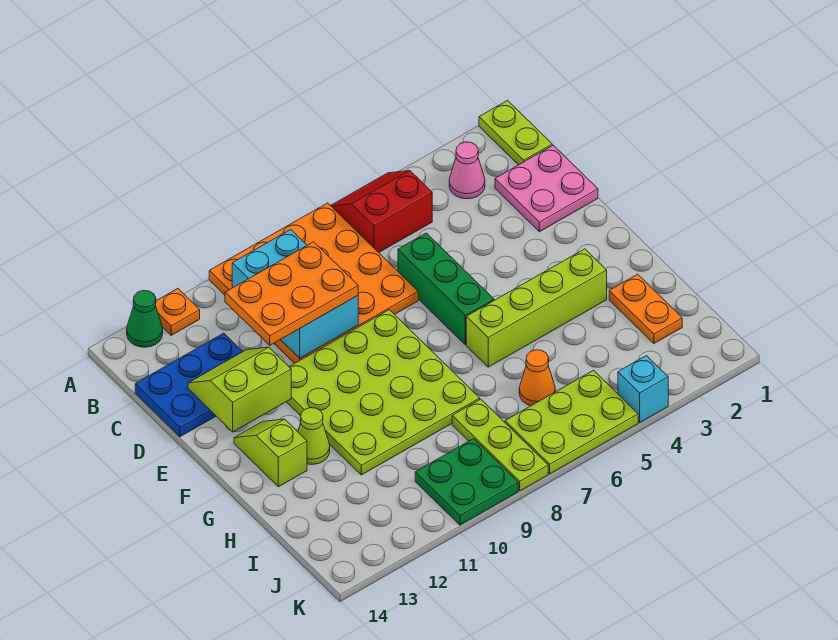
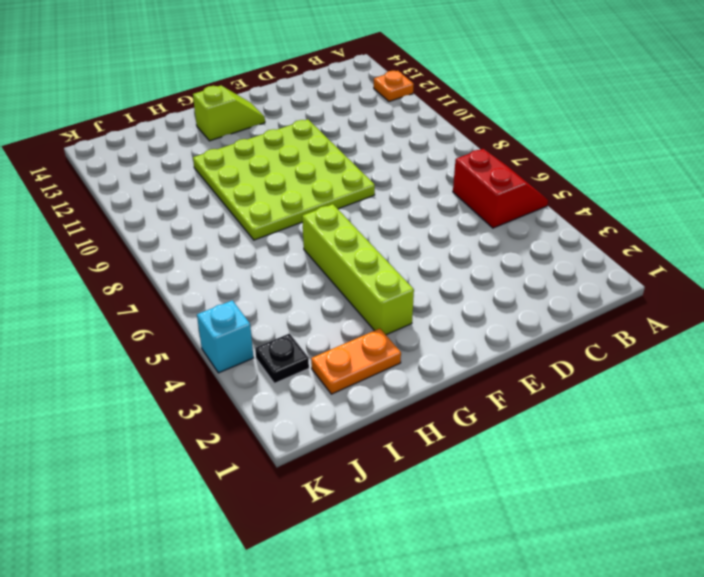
black plate J3 level 1 -> none
none -> lime plate A1:B1 level 1
none -> orange plate A7:D10 level 1
none -> green cone A13 level 1

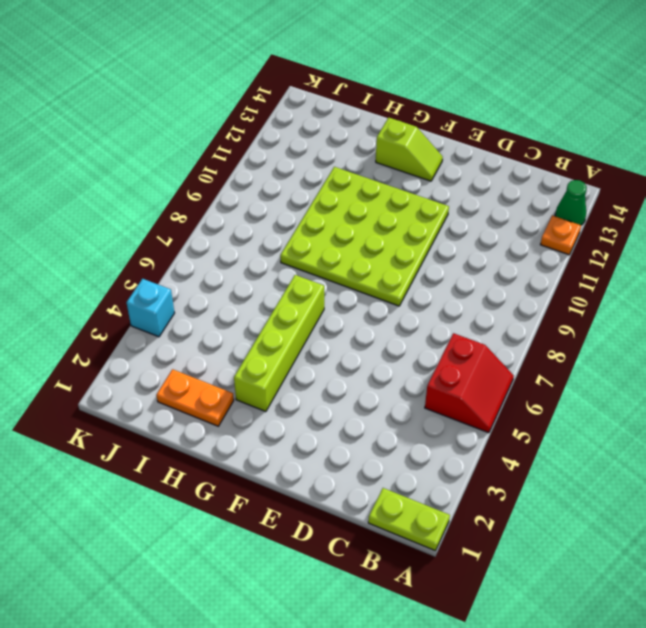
none -> orange plate A7:D10 level 1
none -> pink cone B3 level 1
none -> pink plate C1:D2 level 1

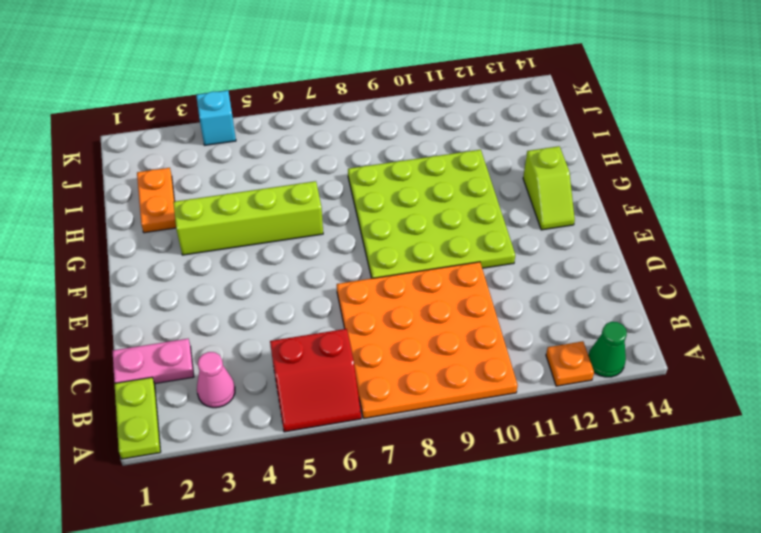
pink plate C1:C2 level 1 -> pink plate C1:D2 level 1
none -> blue plate C12:D14 level 1
none -> green brick D6:F6 level 1
none -> lime cone G12 level 1

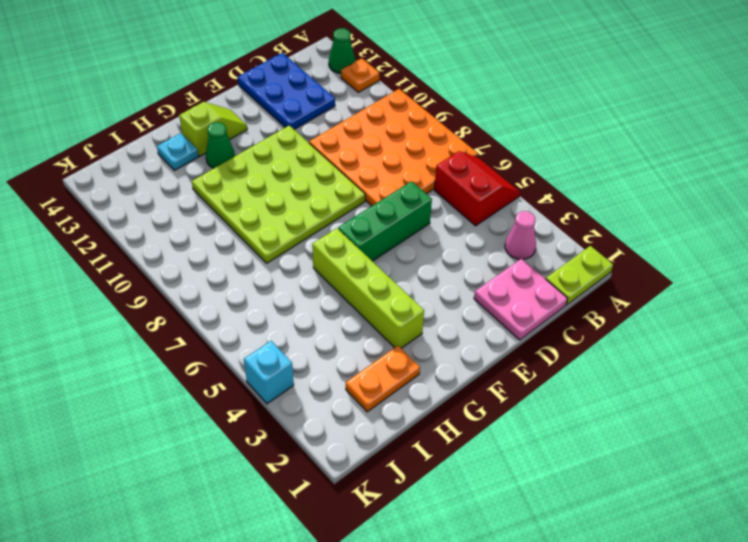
green cone G12 level 1 -> lime cone G12 level 1
cyan plate H13 level 1 -> none
none -> orange cone I6 level 1
none -> lime plate I8:K8 level 1
none -> lime plate J5:K7 level 1

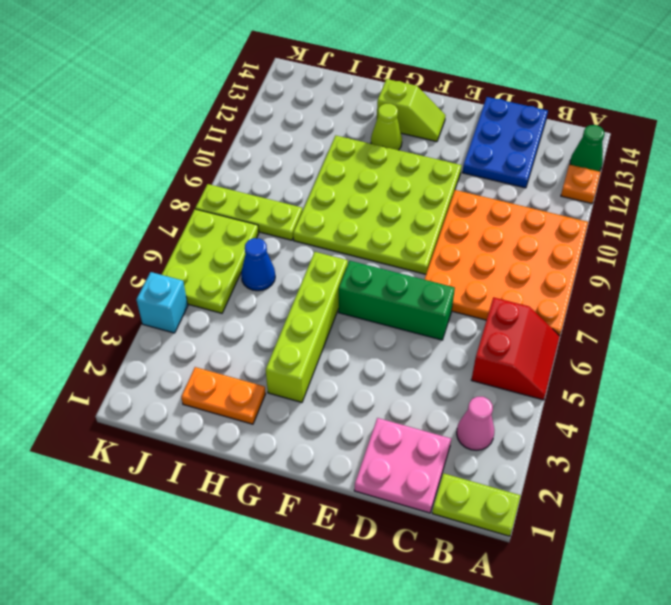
blue cone I6 level 1 -> orange cone I6 level 1
none -> green plate J9:K10 level 1
none -> cyan brick B9:D10 level 2
none -> lime slope D12:E13 level 2 top E

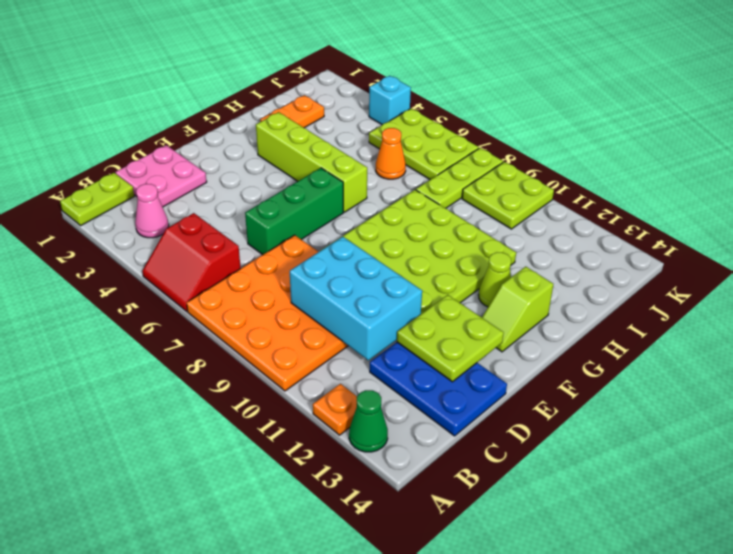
cyan brick C9:D11 level 2 -> cyan brick B9:D10 level 2
lime plate D12:E13 level 2 -> lime slope D12:E13 level 2 top E
lime plate J9:K10 level 1 -> green plate J9:K10 level 1
none -> orange plate C9:D11 level 3

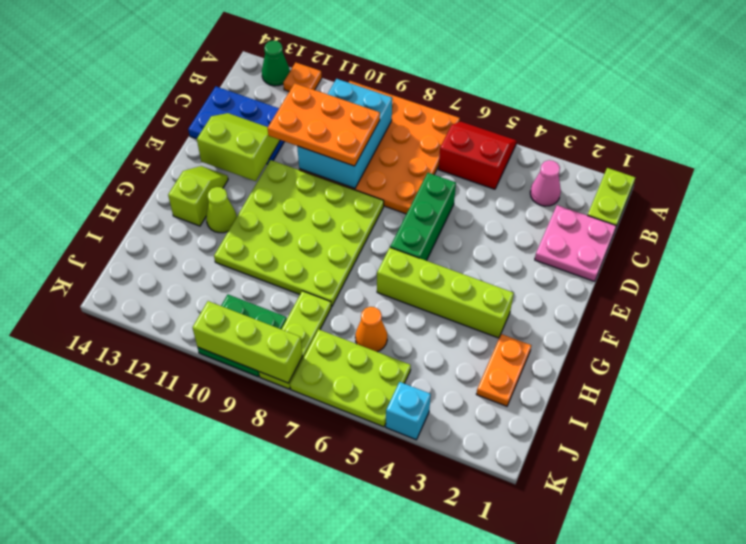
lime brick K8:K10 level 2 -> none

